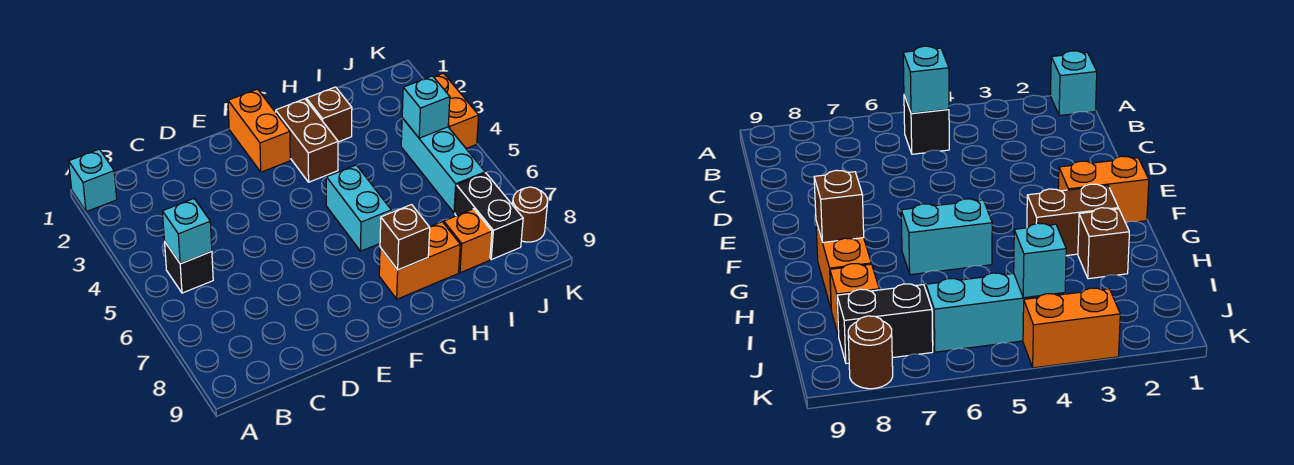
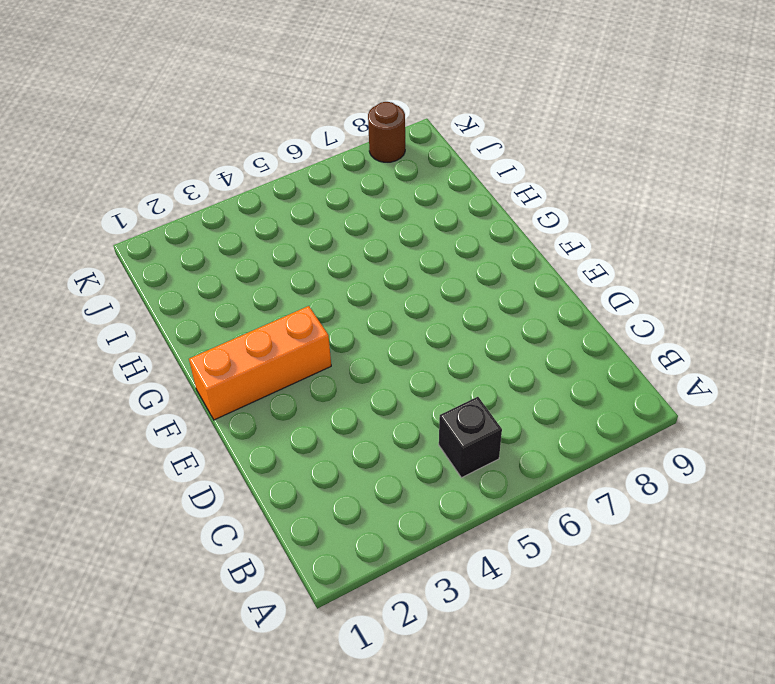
orange brick F1:F3 level 1 -> orange brick F1:F2 level 1
none -> cyan brick A1 level 1
none -> brown brick G2:G3 level 1
none -> cyan brick G5:G6 level 1

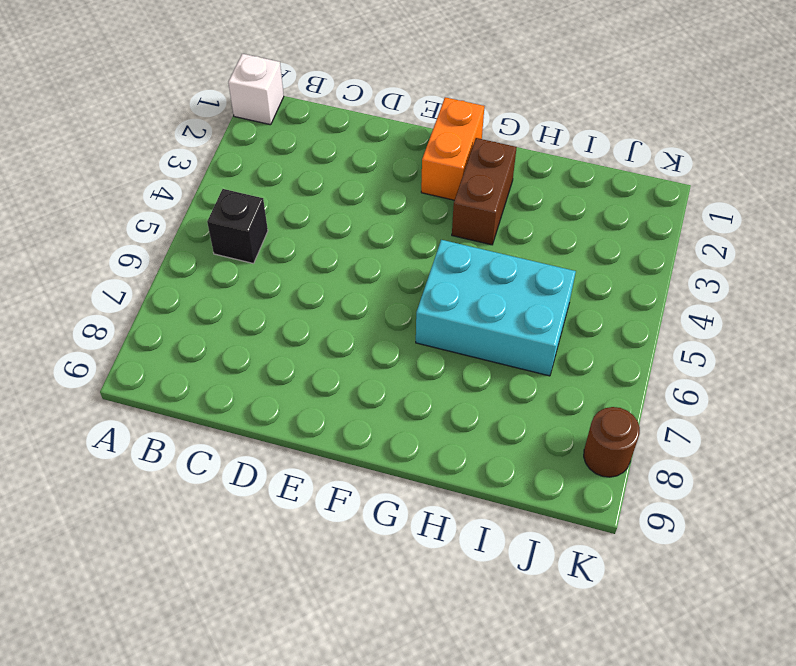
white brick A1 level 1 -> cyan brick A1 level 1
cyan brick G5:I6 level 1 -> cyan brick G5:G6 level 1
none -> orange brick G8:H8 level 1
none -> brown brick H2 level 1
none -> orange brick I8 level 1

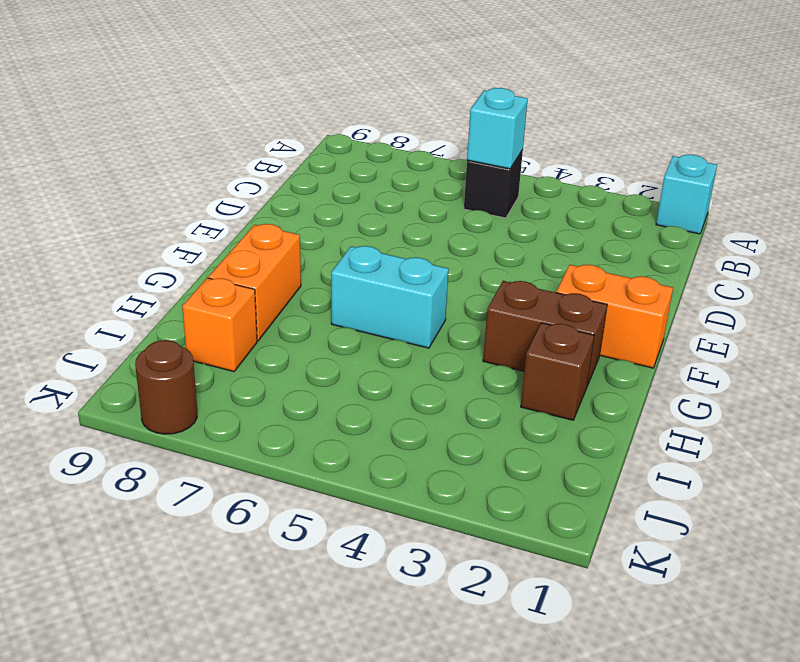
none -> cyan brick J4:J6 level 1
none -> black brick J7:J8 level 1
none -> orange brick K3:K4 level 1

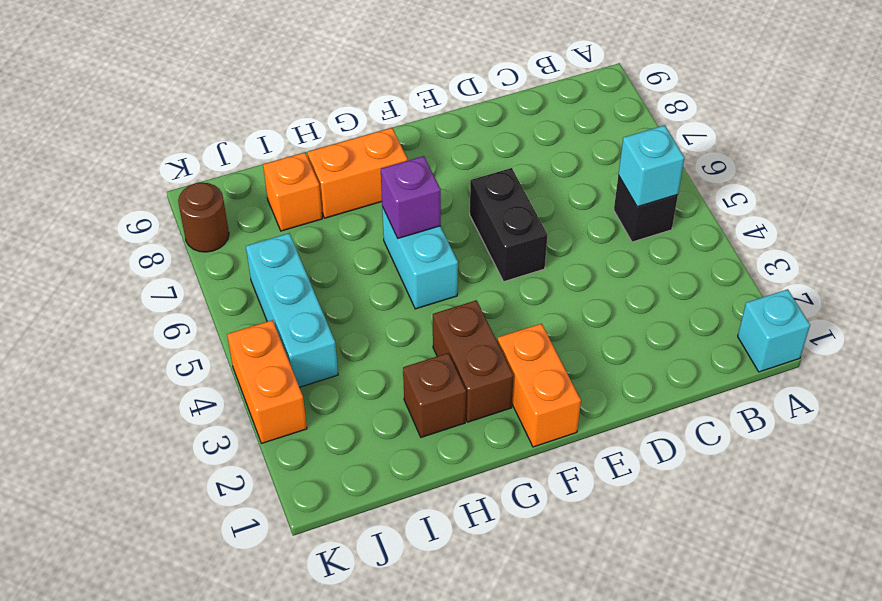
black brick E5:E6 level 1 -> black brick J7:J8 level 1
purple brick G6 level 2 -> none
none -> brown brick G8 level 2
none -> cyan brick J4 level 2

